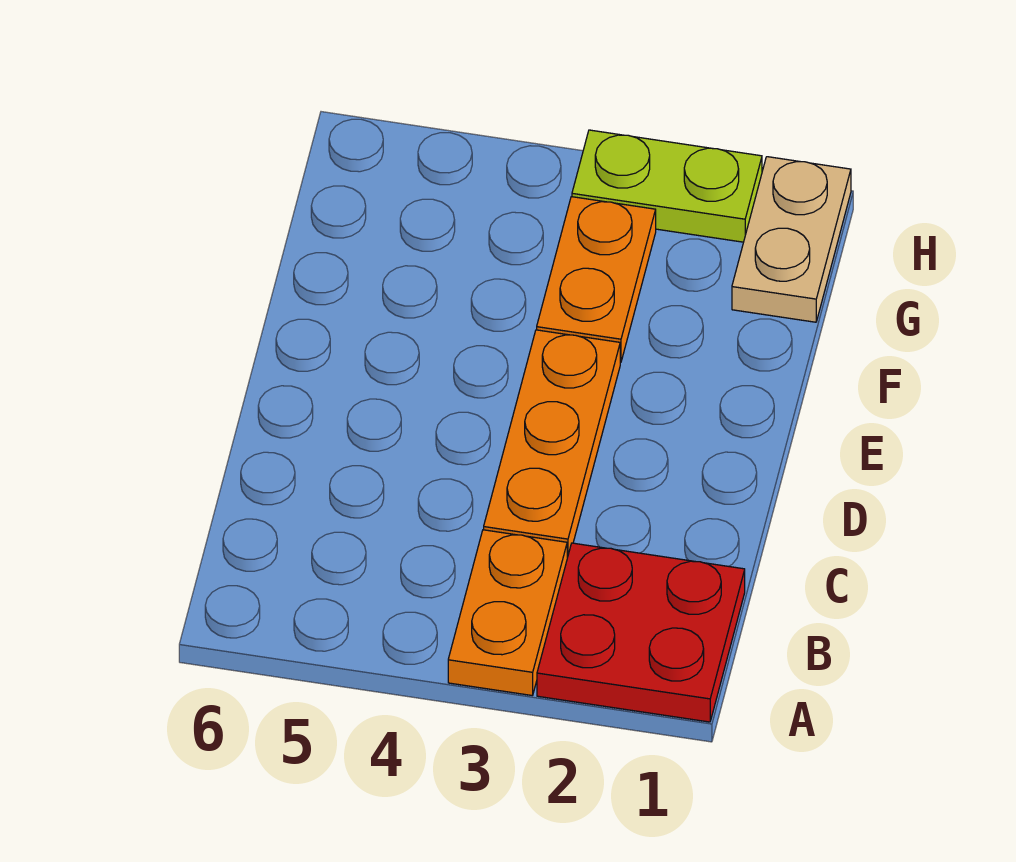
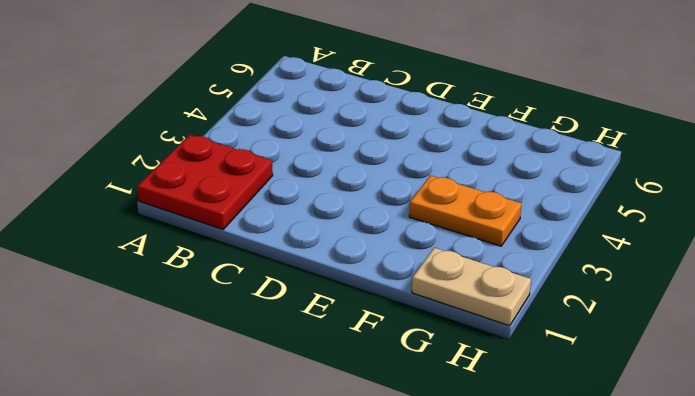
none -> orange plate A3:B3 level 1
none -> orange plate C3:E3 level 1

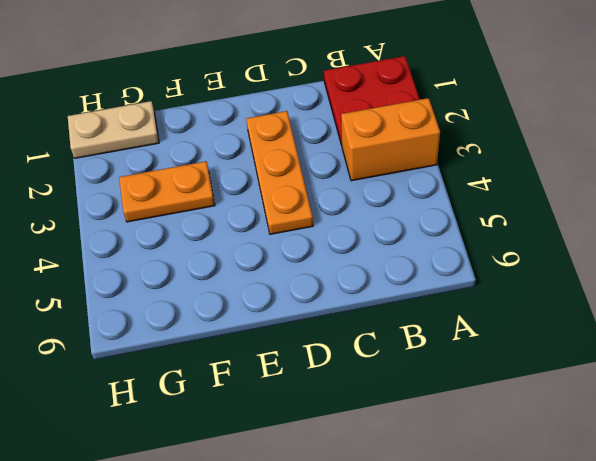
orange brick A3:B3 level 1 -> orange plate A3:B3 level 1
orange plate D2:D4 level 1 -> orange plate C3:E3 level 1
none -> lime plate H2:H3 level 1

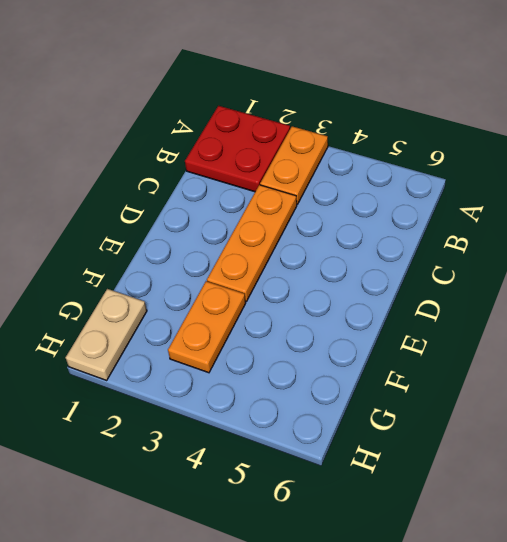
none -> lime plate H2:H3 level 1

